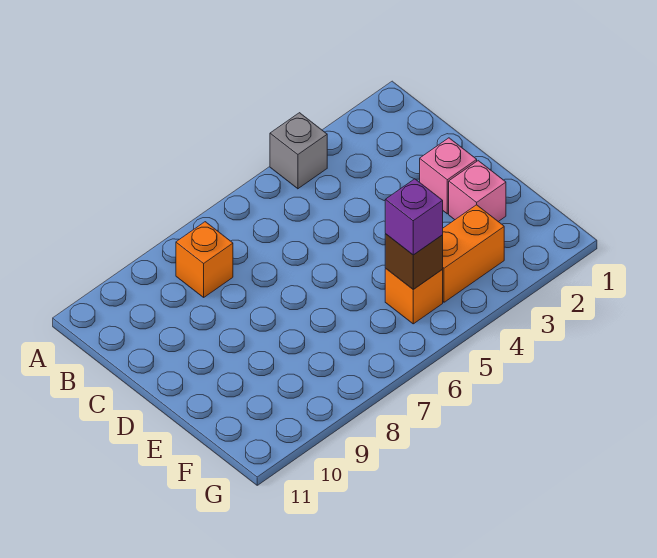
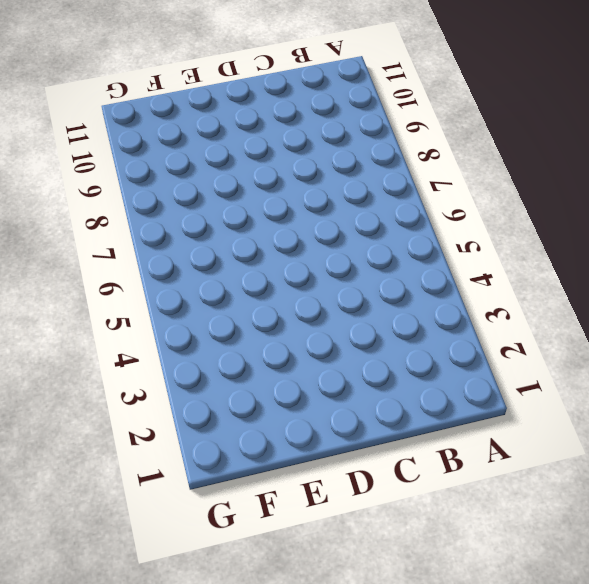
none -> grey brick A4 level 1
none -> orange brick B8 level 1

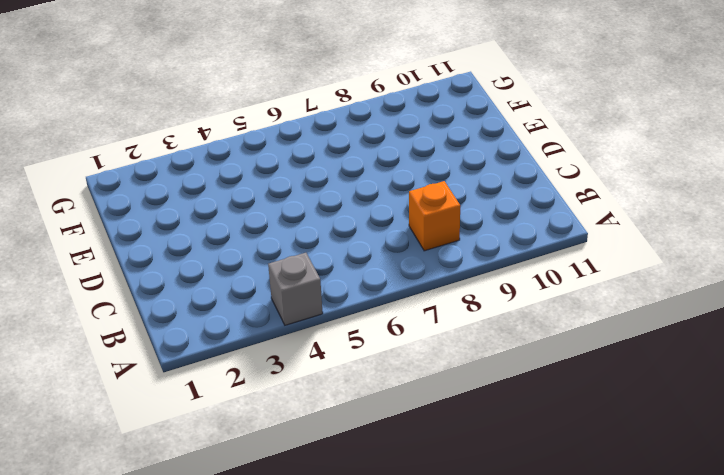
none -> pink brick D2 level 1
none -> pink brick E2 level 1

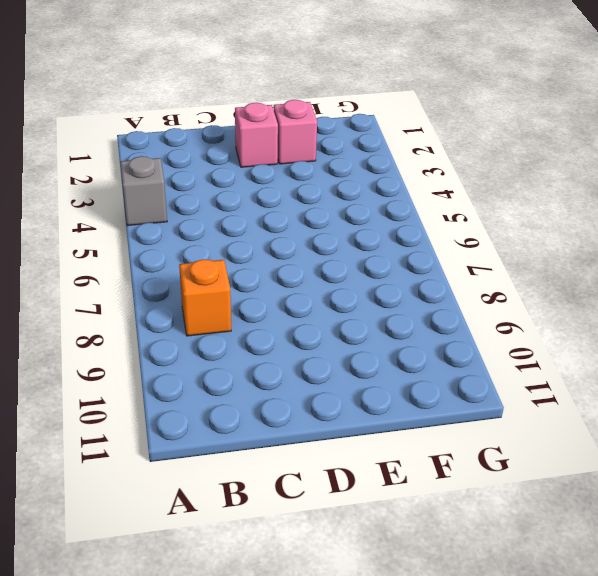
none -> orange brick F3:F4 level 1
none -> orange brick F5 level 1

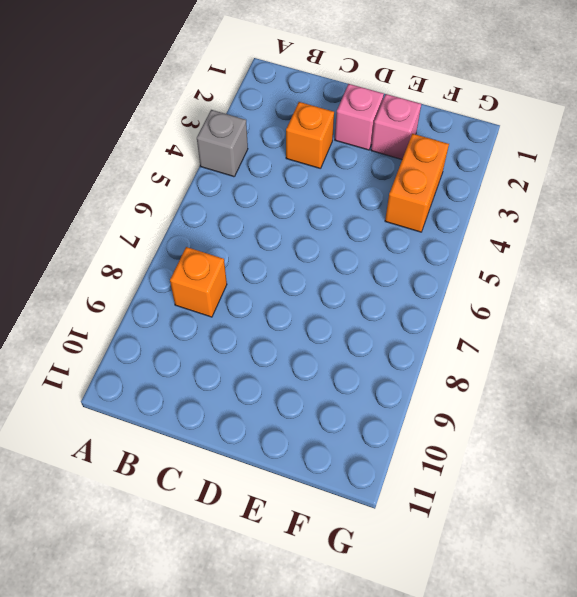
orange brick C3 level 1 -> orange brick F5 level 1
none -> brown brick F5 level 2
none -> purple brick F5 level 3

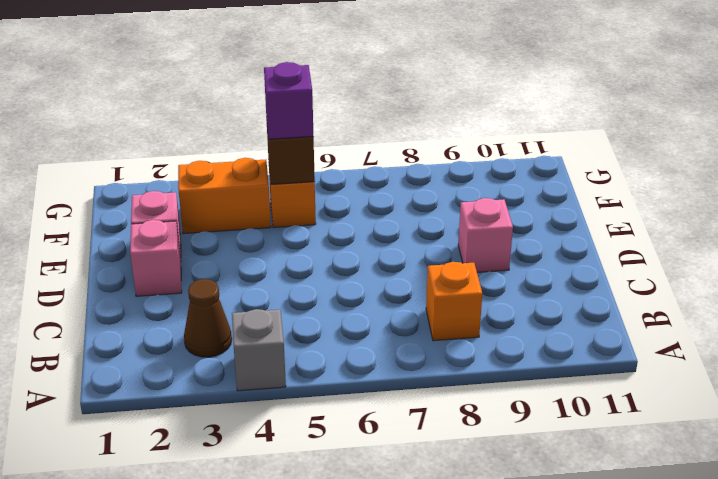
brown cone B3 level 1 -> none
pink brick D9 level 1 -> none

